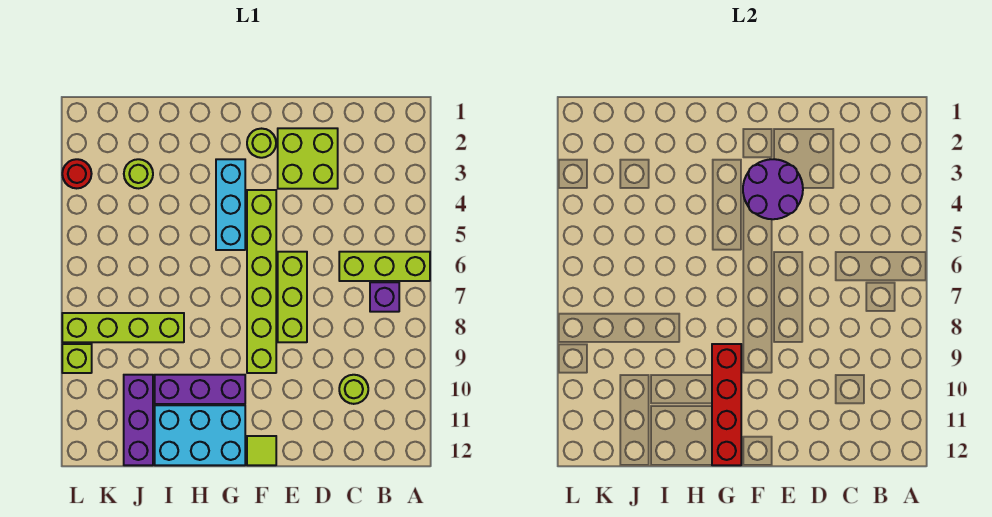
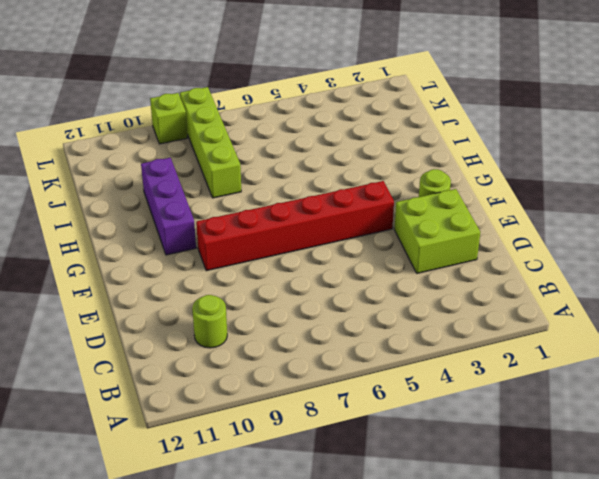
red brick F4:F9 level 1 -> lime brick F4:F9 level 1
none -> lime brick A6:C6 level 1
none -> purple brick B7 level 1
none -> lime brick E6:E8 level 1

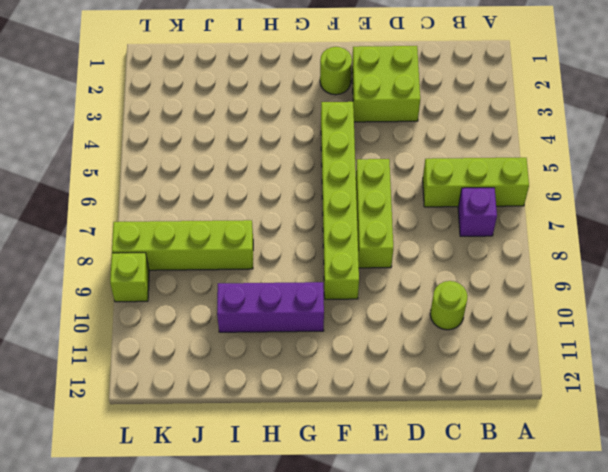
none -> lime tile F12 level 1
none -> cyan brick G3:G5 level 1
none -> cyan brick G11:I12 level 1

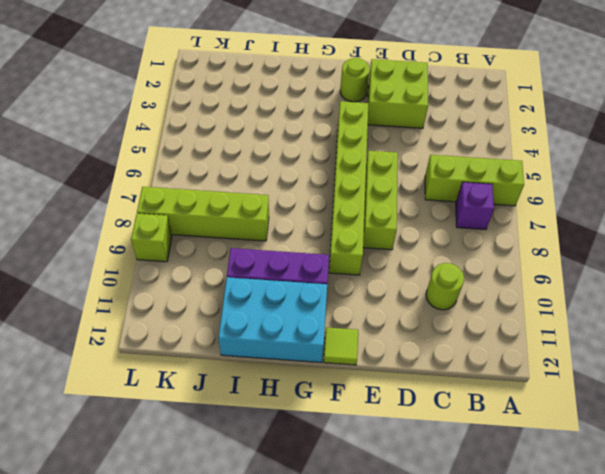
none -> cyan brick G3:G5 level 1
none -> lime round brick J3 level 1
none -> purple brick J10:J12 level 1

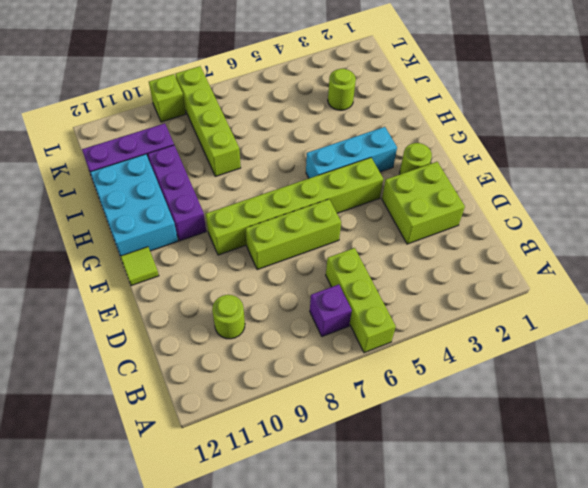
none -> red round brick L3 level 1
none -> purple round brick E3:F4 level 2
none -> red brick G9:G12 level 2

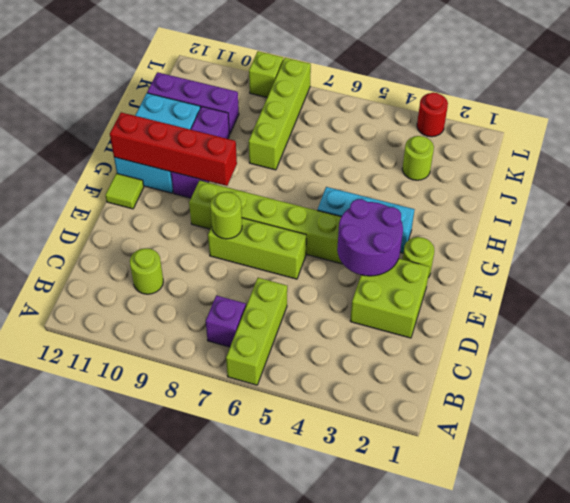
lime round brick E8 level 2 -> none

